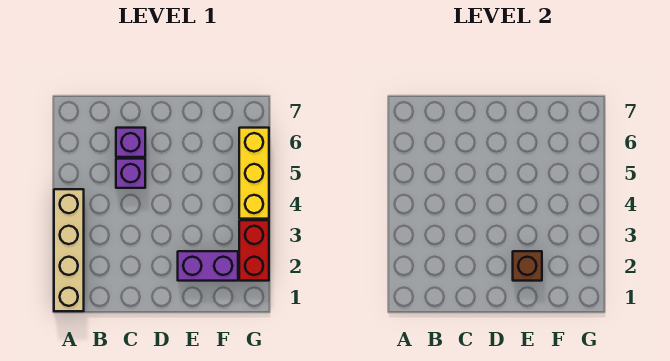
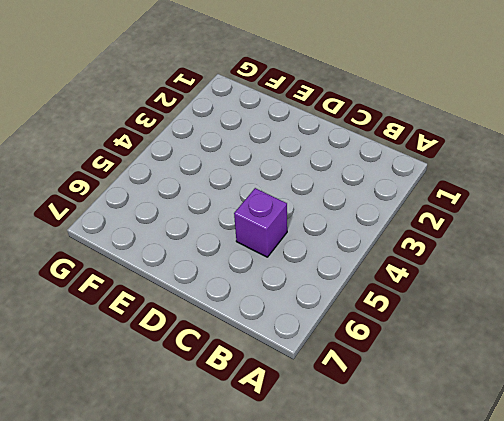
none -> tan brick A1:A4 level 1
none -> purple brick C6 level 1

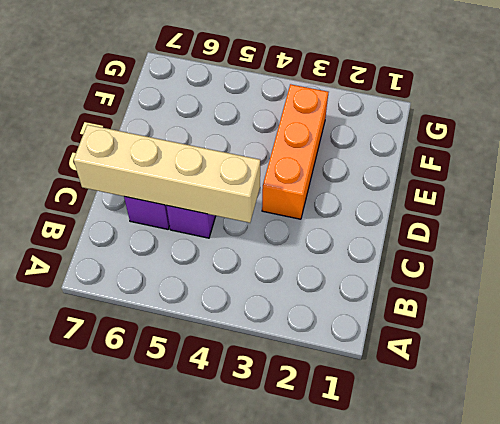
tan brick C4:C7 level 2 -> tan brick A1:A4 level 1
orange brick D3:F3 level 1 -> none
none -> purple brick E2:F2 level 1
none -> red brick G2:G3 level 1

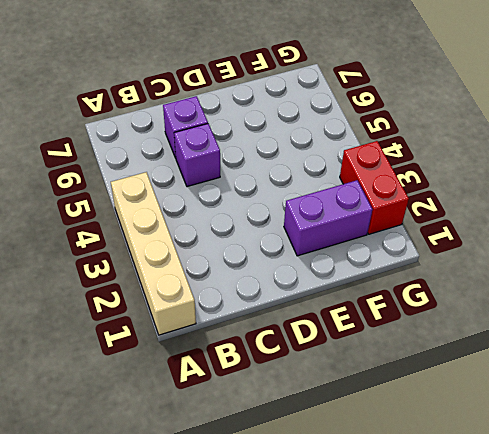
none -> yellow brick G4:G6 level 1
none -> brown brick E2 level 2

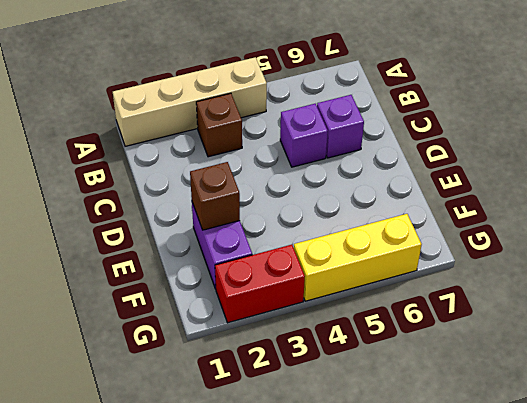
brown brick B3 level 1 -> none

